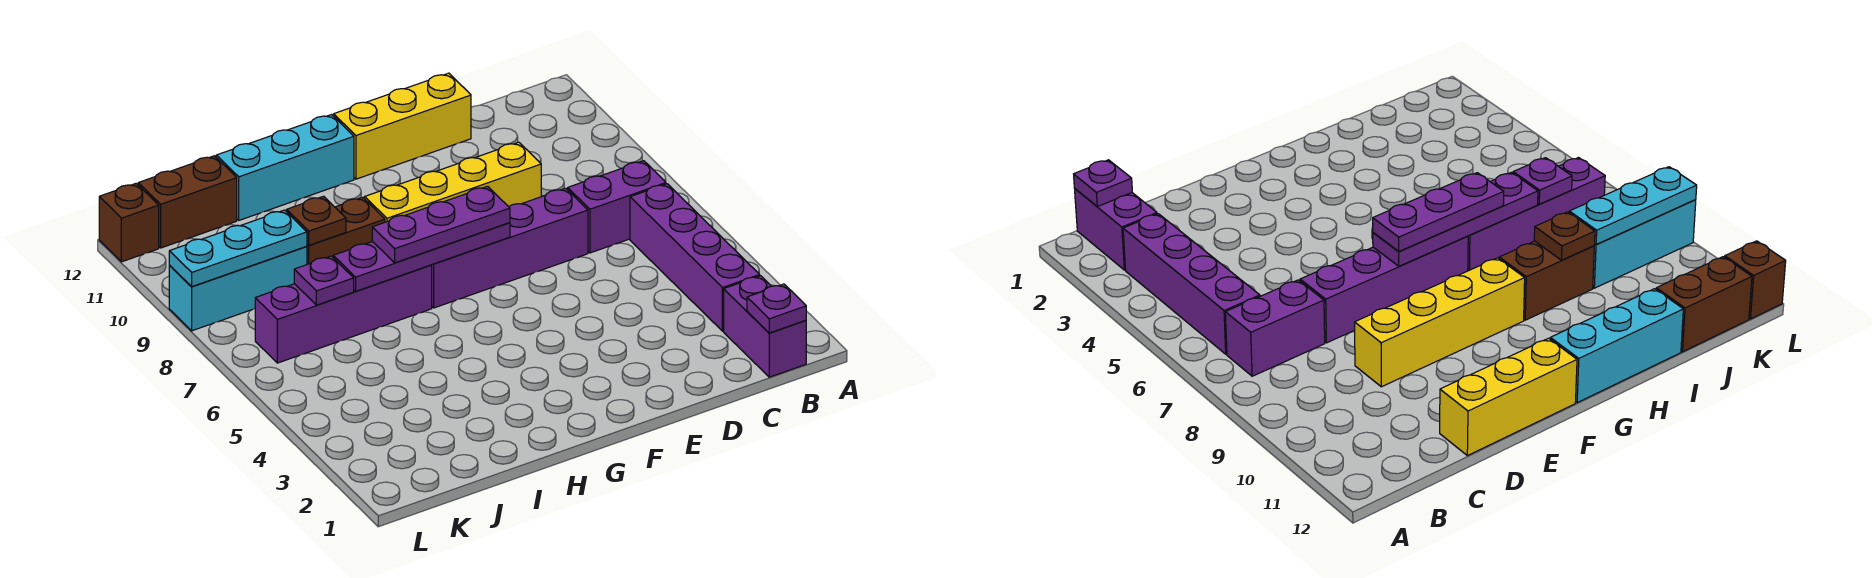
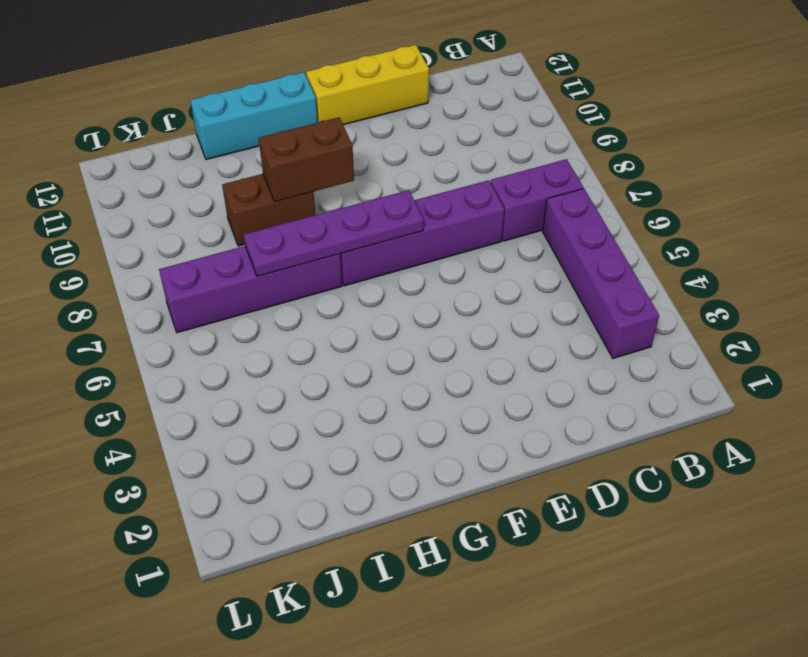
brown brick G9:H9 level 2 -> brown brick J12:K12 level 1
none -> purple brick B1:B2 level 1
none -> yellow brick D9:G9 level 1
none -> cyan brick J9:L9 level 1

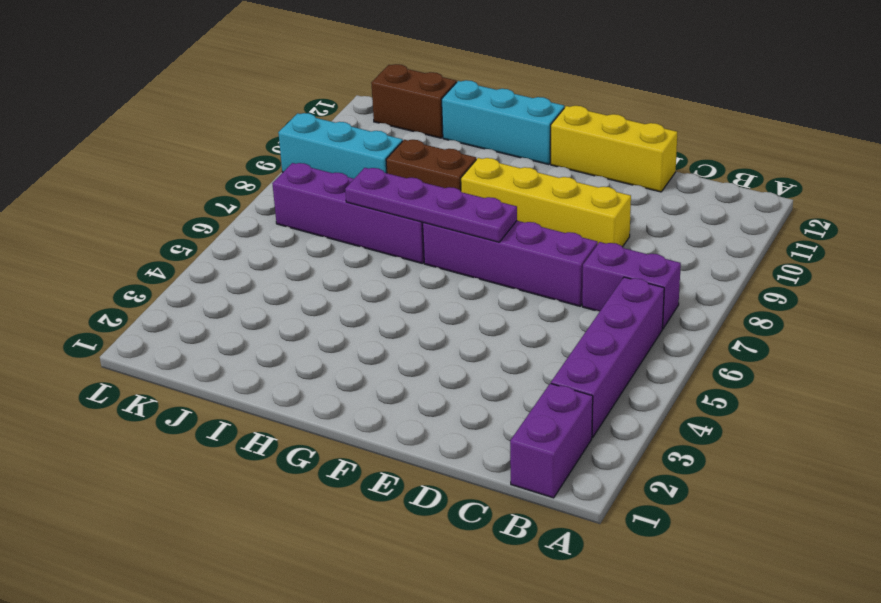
none -> brown brick L12 level 1
none -> purple plate B1 level 2
none -> brown plate I9 level 2

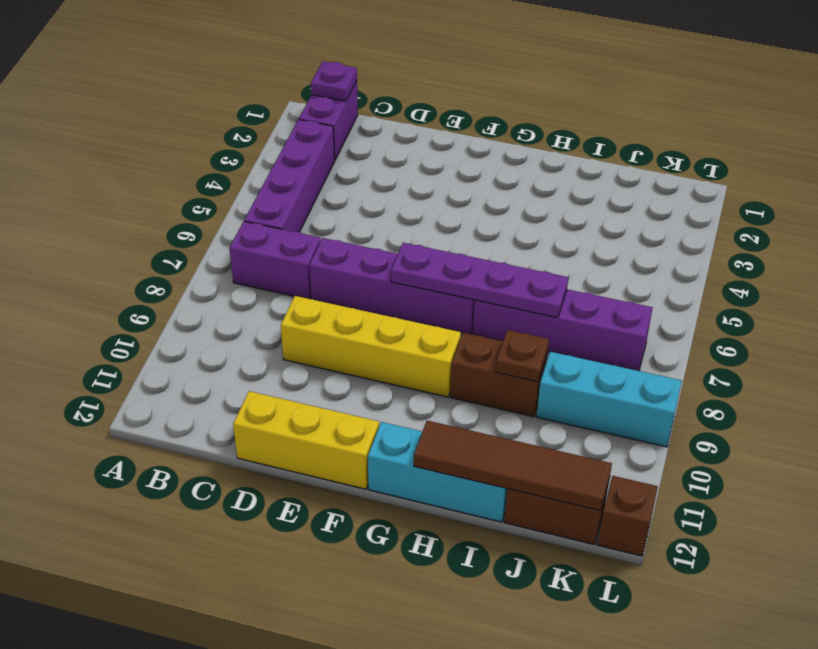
brown tile H12:K12 level 2 -> none
none -> purple plate J7 level 2
none -> cyan plate J9:L9 level 2
none -> purple plate F7:H7 level 3

